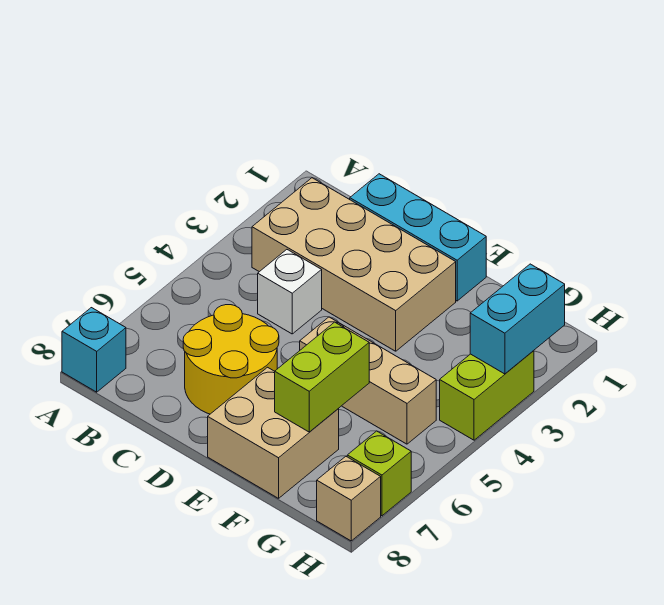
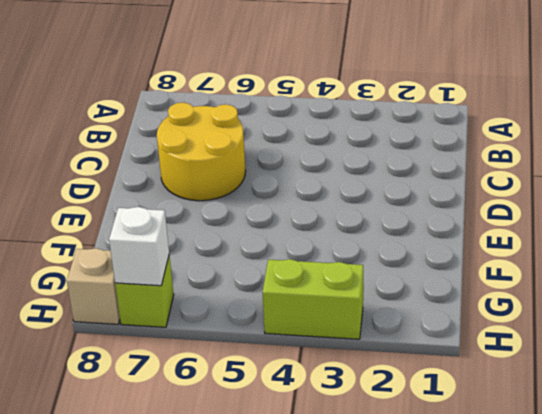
white brick H7 level 2 -> white brick C4 level 1
none -> cyan brick A8 level 1
none -> tan brick B2:E3 level 1
none -> cyan brick C1:E1 level 1

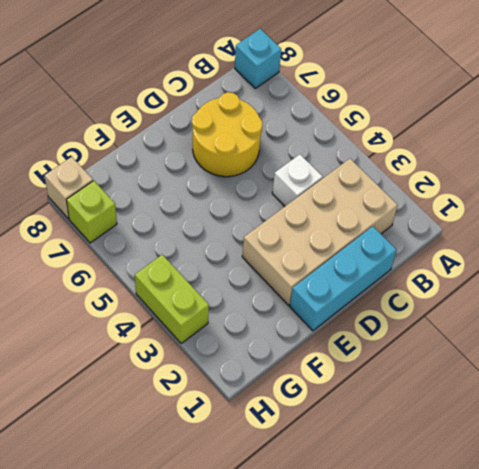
none -> tan brick E5:G5 level 1
none -> tan brick E7:F8 level 1
none -> lime brick F6:F7 level 2

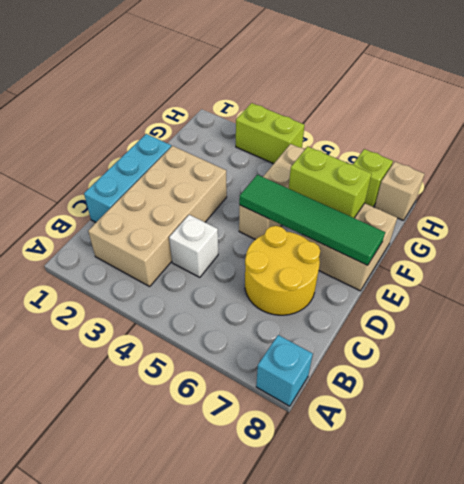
green tile E5:E8 level 2 -> none
none -> cyan brick H2:H3 level 2

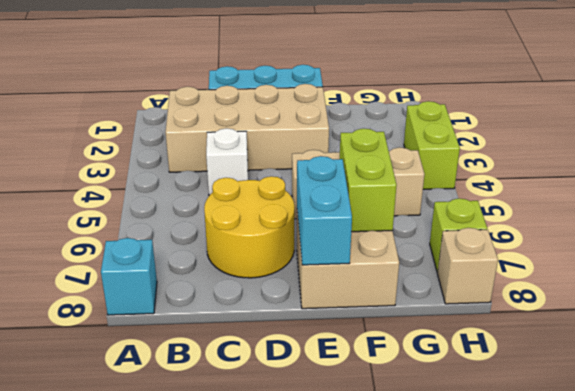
cyan brick E7:E8 level 2 -> cyan brick H2:H3 level 2

